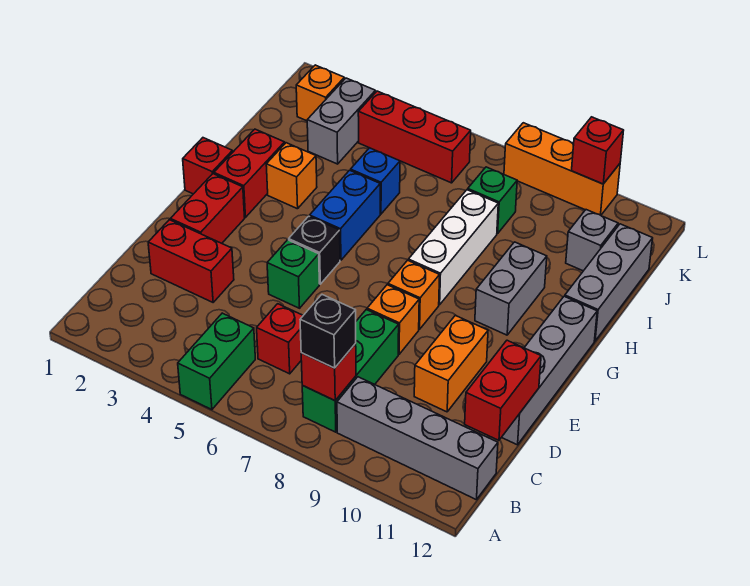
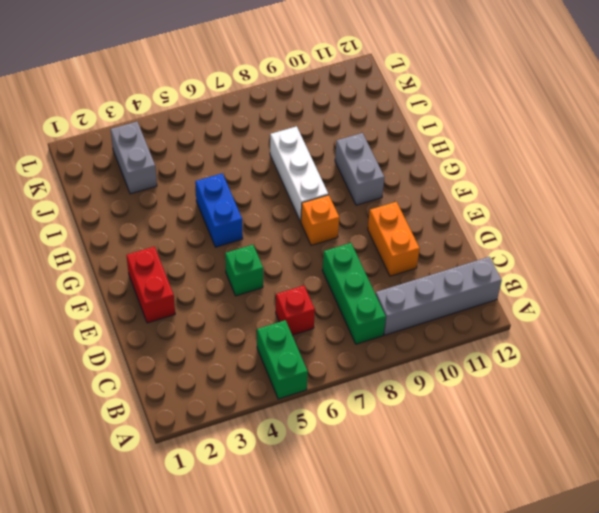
none -> red brick D2:D3 level 1
none -> grey brick D12:G12 level 1
none -> orange brick E8 level 1
none -> black brick F5 level 1

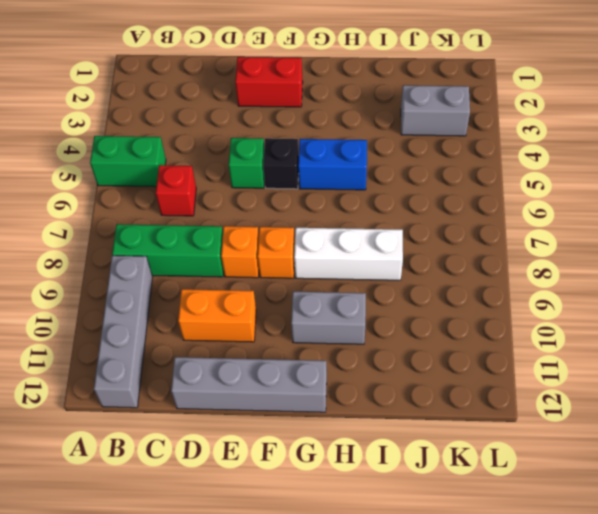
none -> red brick D2:D3 level 1
none -> red brick G1 level 1
none -> red brick G2:H2 level 1
none -> orange brick H3 level 1

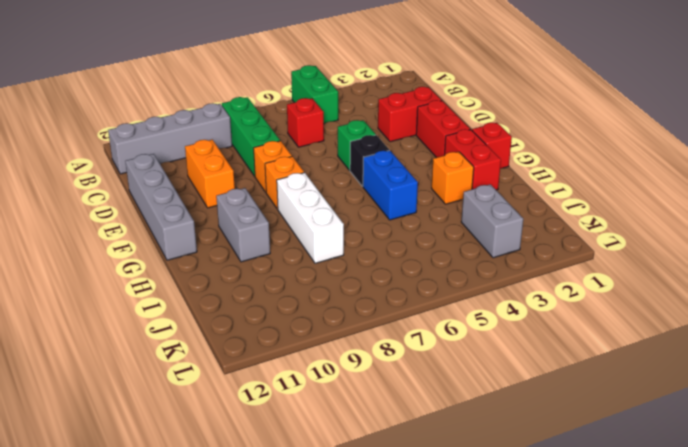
none -> grey brick H12:J12 level 1
none -> blue brick I5 level 1
none -> green brick J8 level 1
none -> grey brick J11 level 1

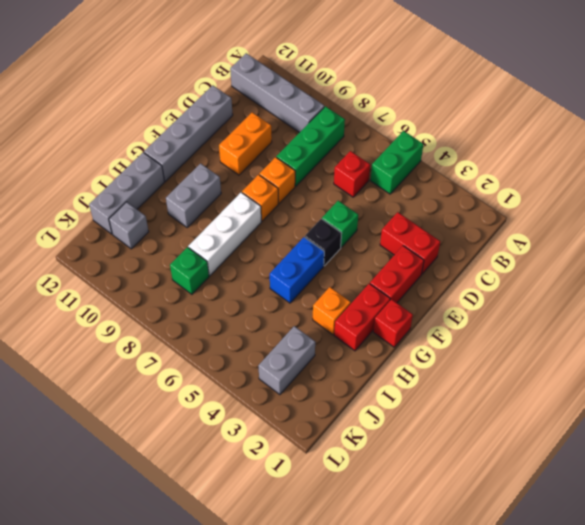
none -> blue brick I5 level 1
none -> orange brick K2 level 1
none -> red brick K4:K6 level 1
none -> orange brick L8:L10 level 1

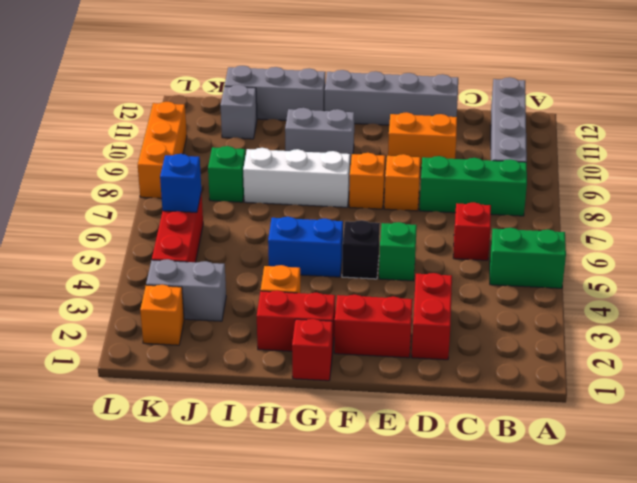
blue brick K6 level 2 -> blue brick I5 level 1
none -> red brick B8 level 2
none -> red brick C12:D12 level 2
none -> red brick L10 level 2
none -> black brick B8 level 3

